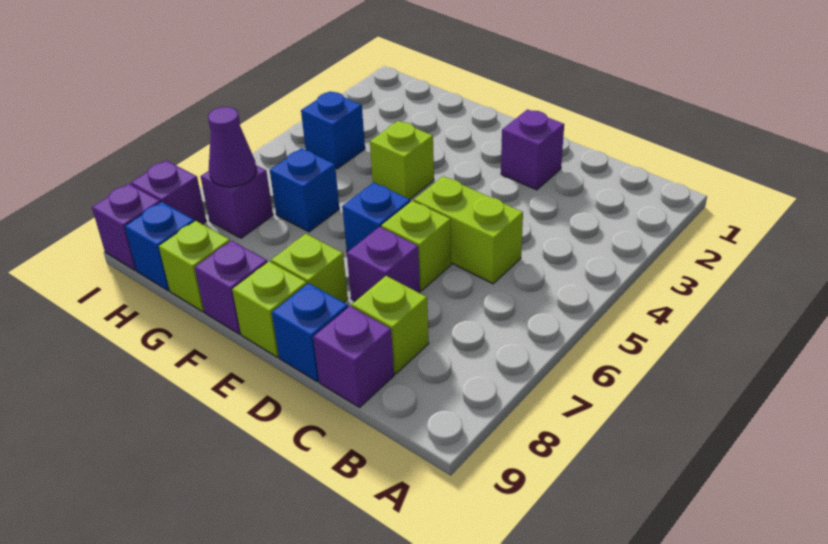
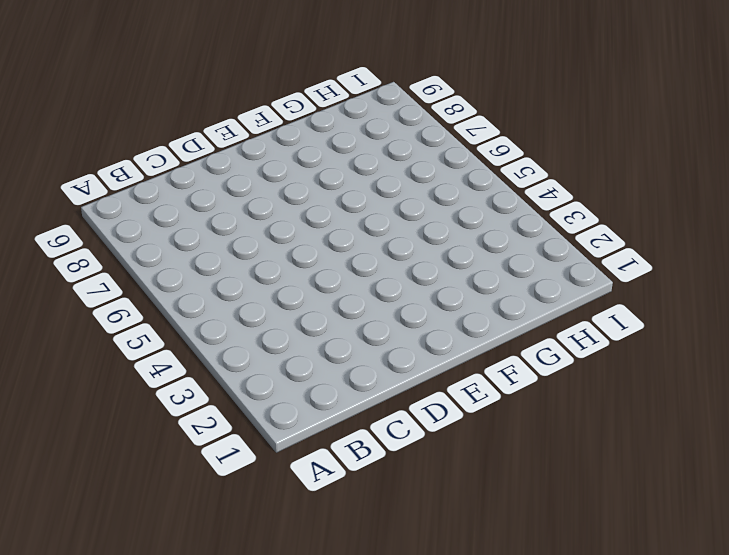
none -> lime brick C5:D5 level 1
none -> lime brick C8 level 1
none -> purple brick C9 level 1

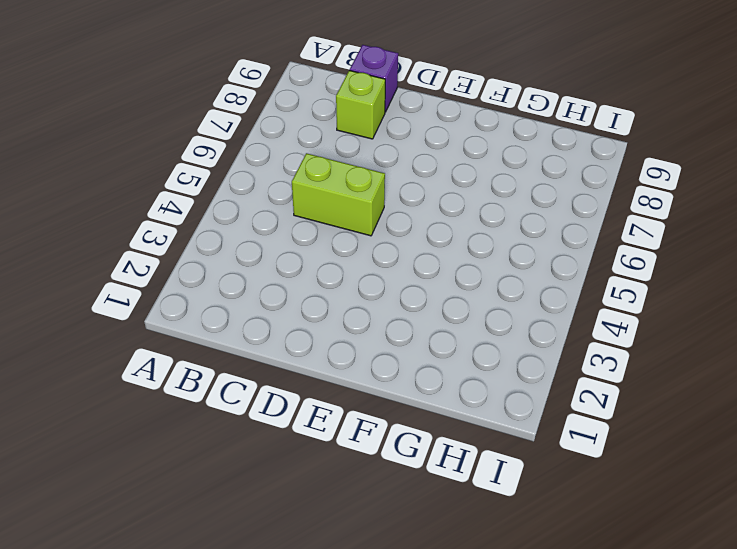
none -> purple brick D2 level 1
none -> lime brick D6 level 1
none -> purple brick D7 level 1

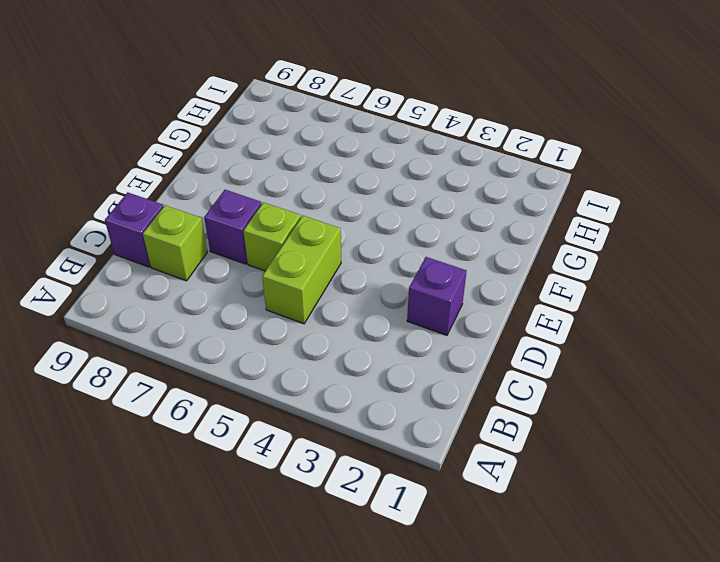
none -> blue brick D9 level 1
none -> blue brick E6 level 1
none -> lime brick E8 level 1

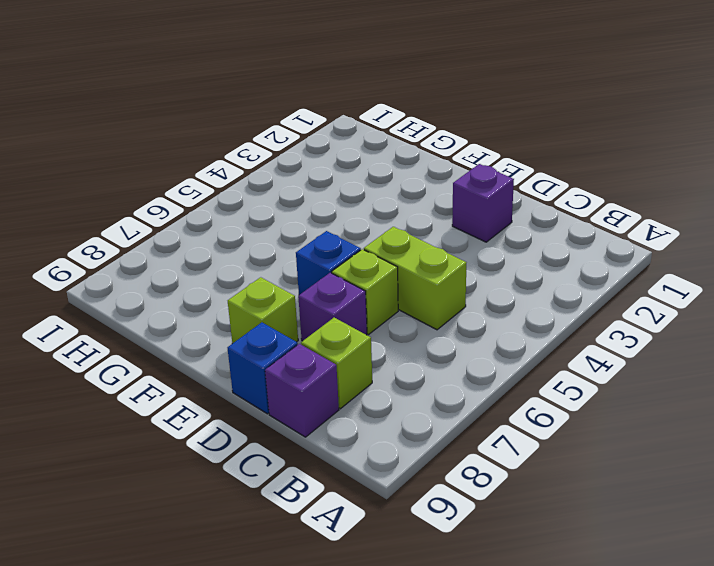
none -> lime brick E9 level 1
none -> lime brick F4 level 1
none -> purple brick F9 level 1

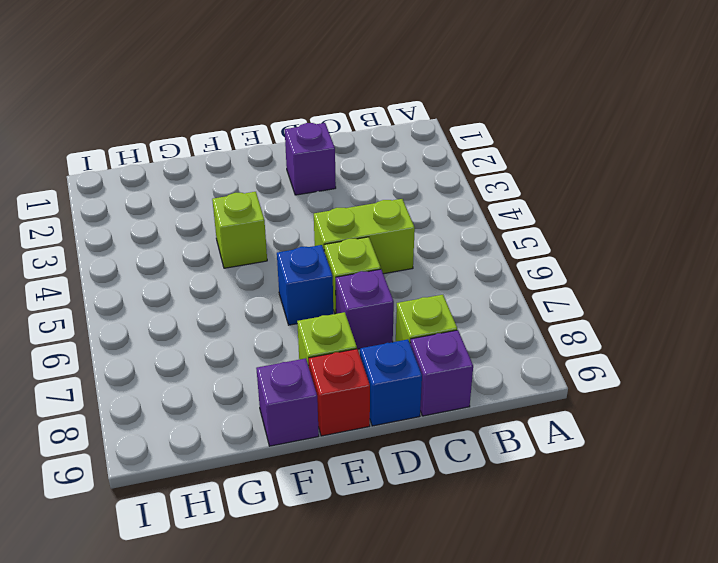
red brick E9 level 1 -> lime brick E9 level 1
none -> blue brick G6 level 1
none -> lime brick G9 level 1
none -> blue brick H4 level 1

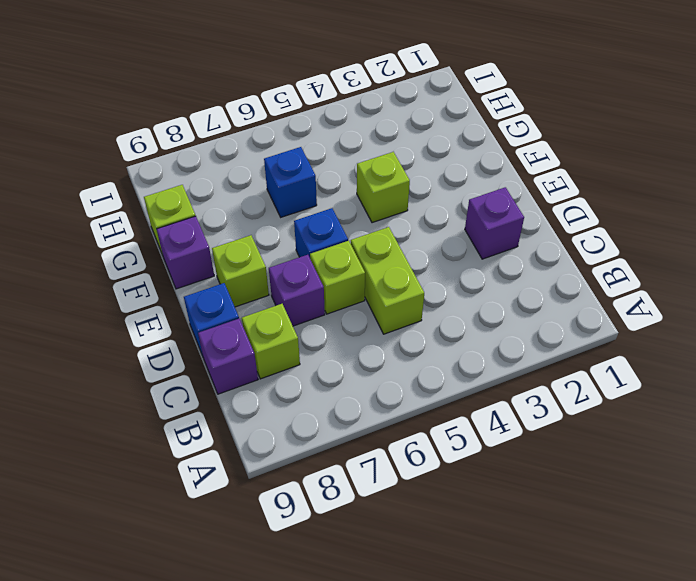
none -> lime brick E9 level 1
none -> blue brick H4 level 1
none -> purple brick H7 level 1

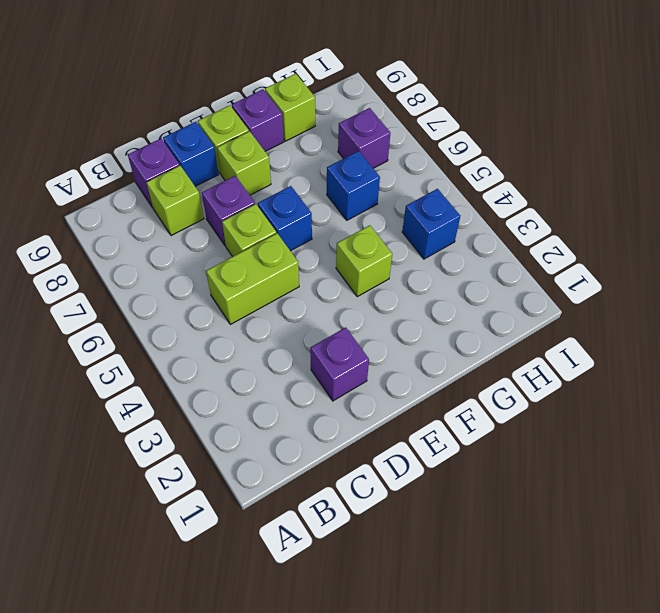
none -> blue brick H9 level 1
none -> purple brick I8 level 1
none -> purple brick I9 level 1

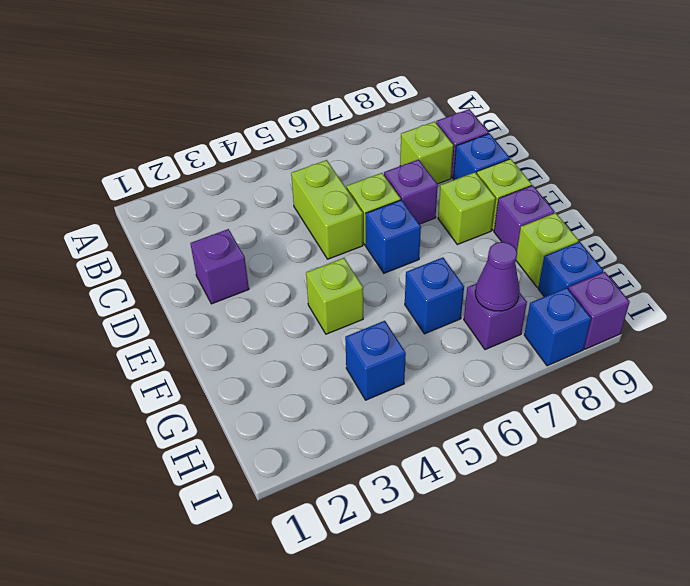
blue brick I8 level 1 -> purple brick I8 level 1

